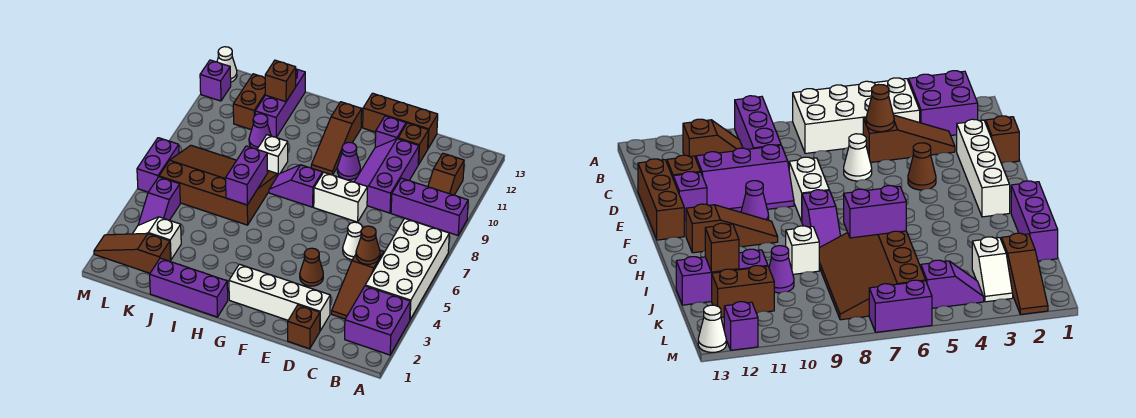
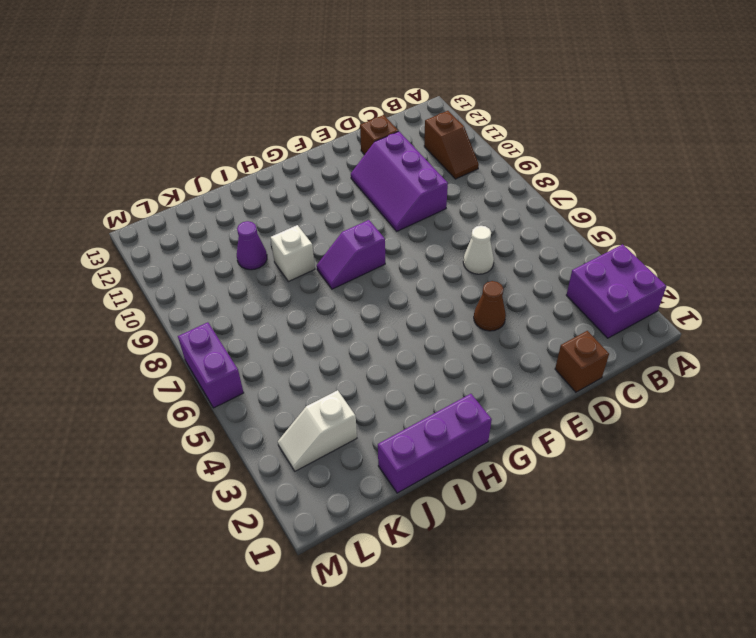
none -> white brick A4:B7 level 1
none -> purple brick A9:C9 level 1
none -> brown slope C3:C5 level 1 top 5
none -> white brick D2:G2 level 1

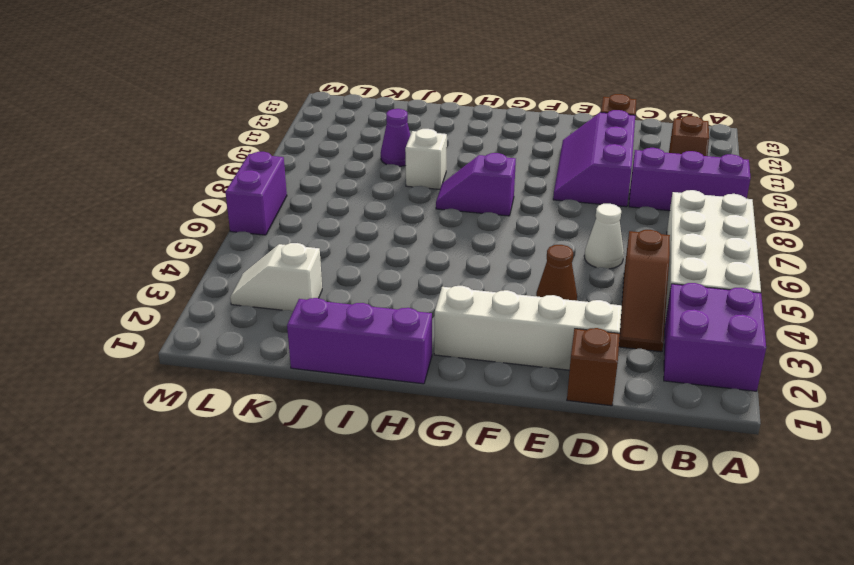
none -> brown brick D13:F13 level 1
none -> white brick E8:F8 level 1
none -> purple brick E12 level 1
none -> purple cone F10 level 1

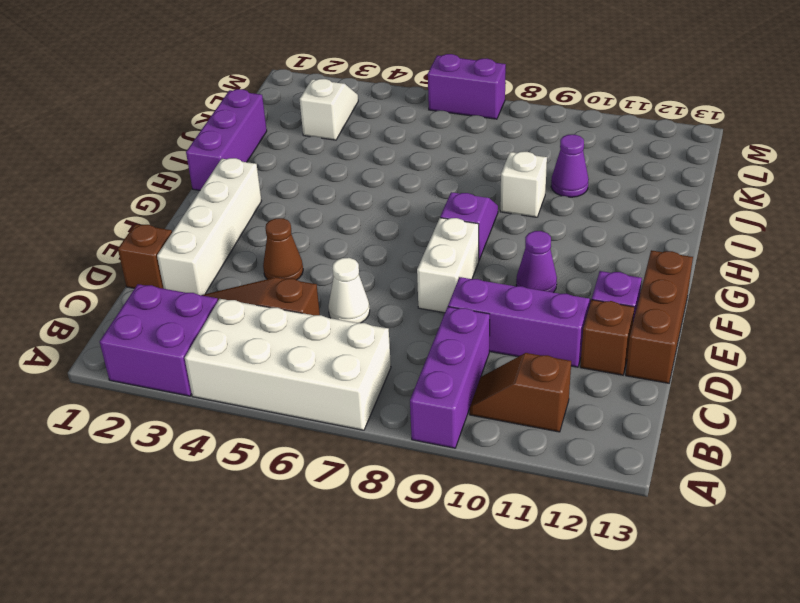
none -> brown slope G10:G12 level 1 top 12
none -> brown slope I6:L8 level 1 top 6
none -> purple brick J11:J13 level 1
none -> brown slope K2:M2 level 1 top K

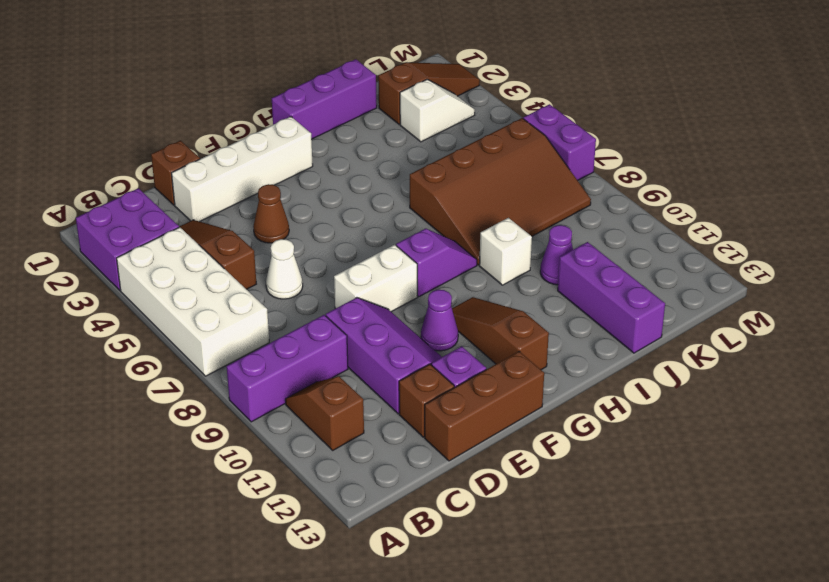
none -> brown brick K11:K12 level 1
none -> purple slope L4:L5 level 1 top 5
none -> purple brick M12 level 1
none -> white cone M13 level 1

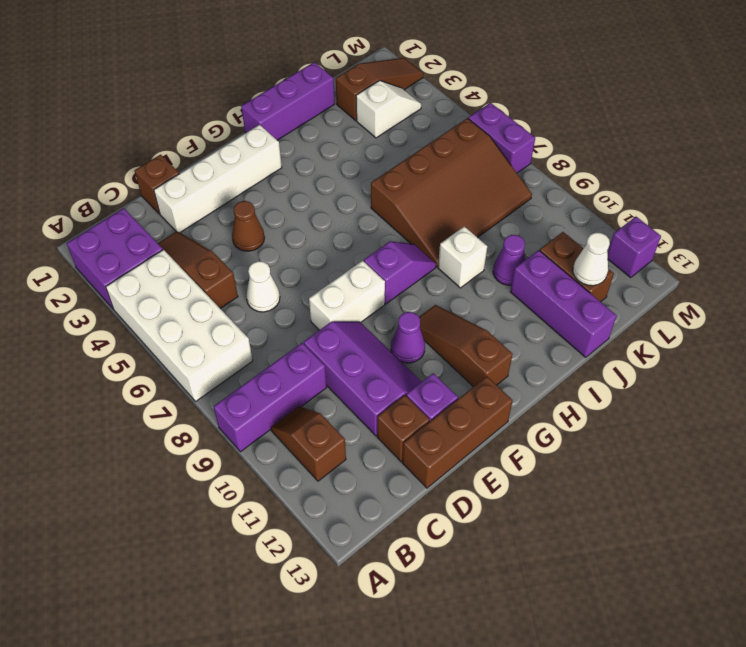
white cone K12 level 2 -> white cone M13 level 1
none -> purple slope L4:L5 level 1 top 5
none -> brown cone C5 level 2
none -> purple brick I6:I7 level 2
none -> brown brick J12 level 2

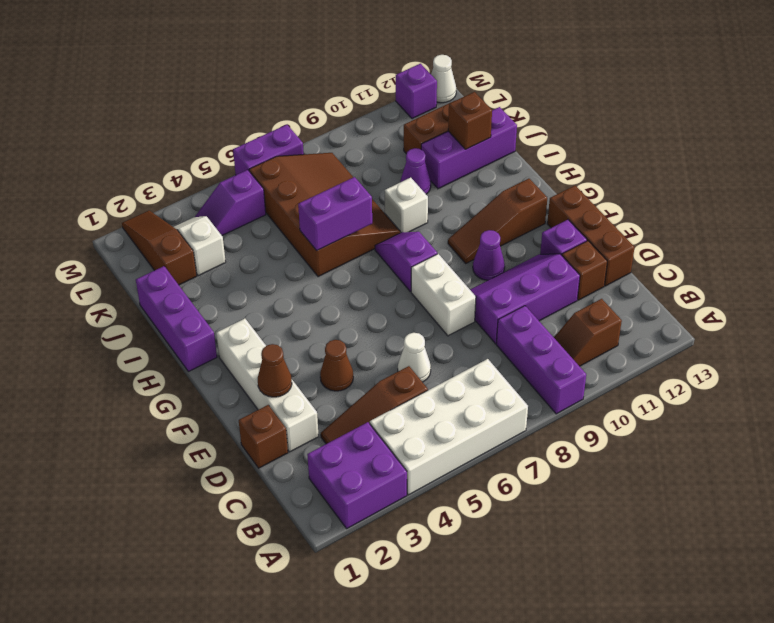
brown cone E2 level 2 -> brown cone C5 level 2

